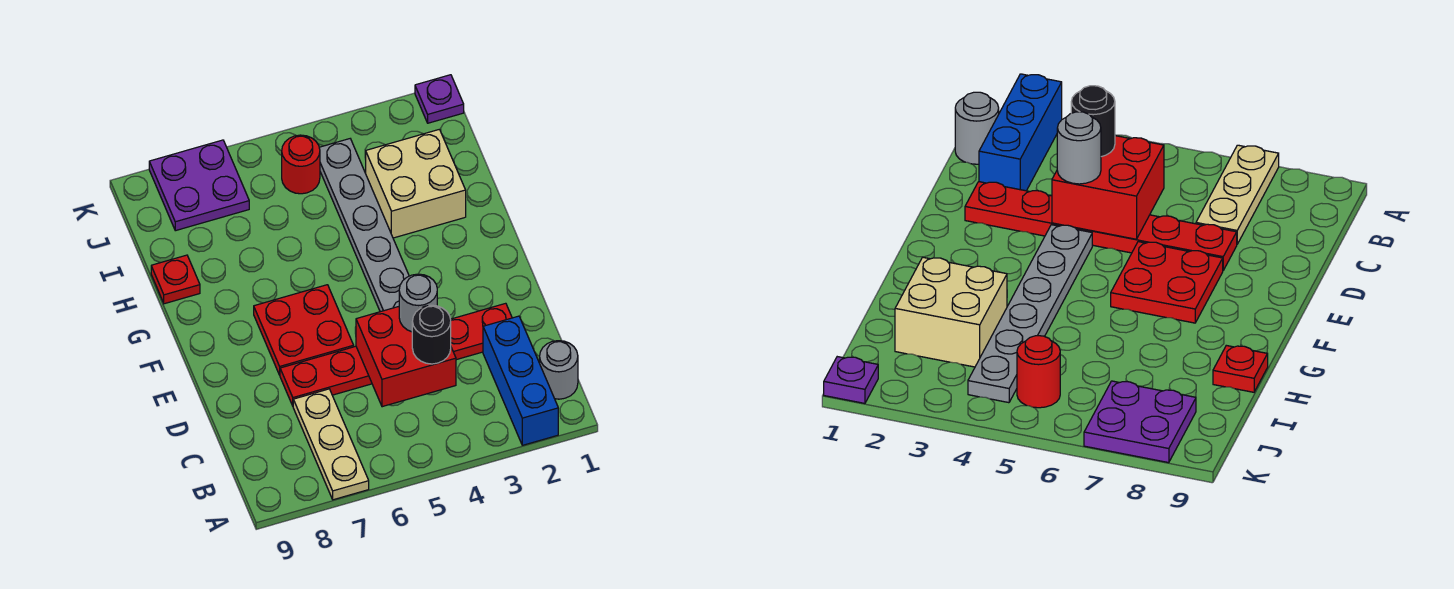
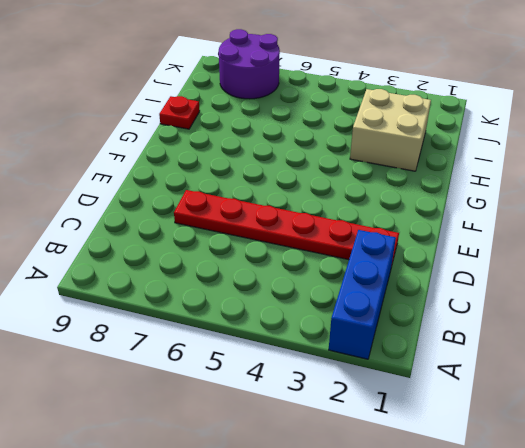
purple round brick J7:K8 level 1 -> purple plate J7:K8 level 1
none -> tan plate A7:C7 level 1
none -> grey round brick B1 level 1
none -> grey plate E4:J4 level 1

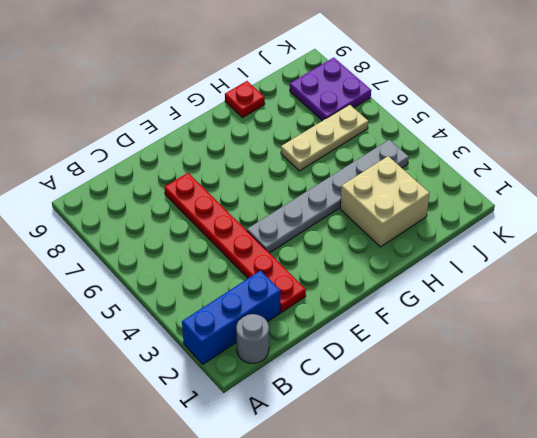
tan plate H6:J6 level 1 -> tan plate A7:C7 level 1
none -> red plate E6:F7 level 1
none -> red round brick J5 level 1
none -> purple plate K1 level 1

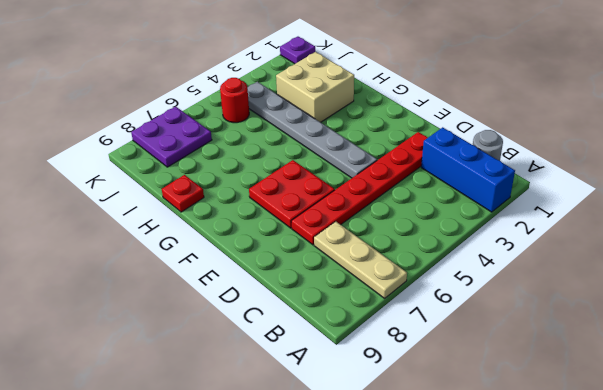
none -> red brick C4:D5 level 2
none -> black round brick C4 level 3
none -> grey round brick D4 level 3

